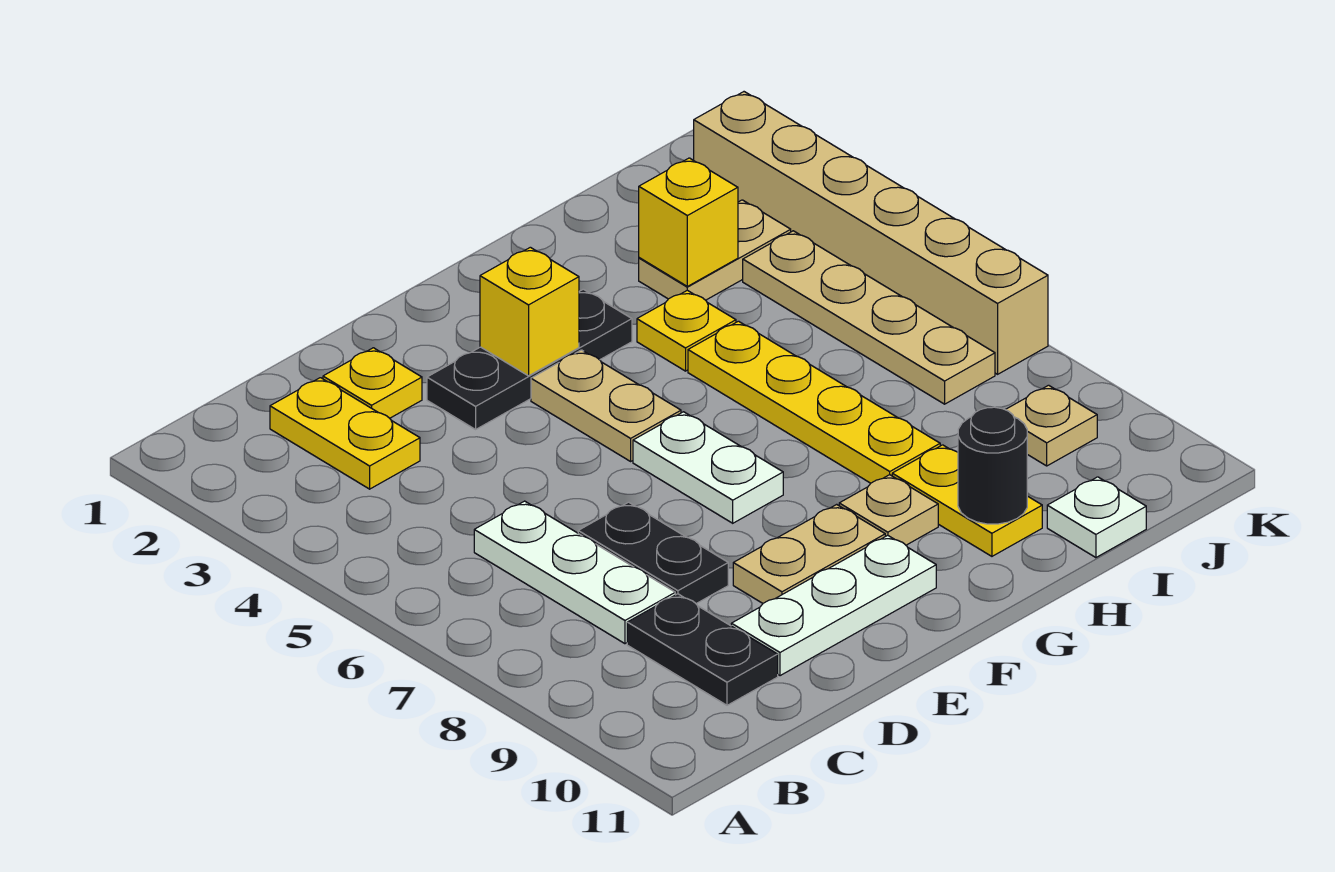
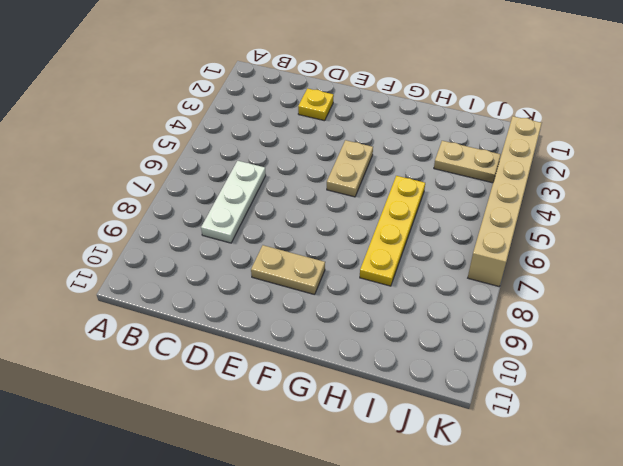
none -> yellow plate C2:C3 level 1
none -> black plate C9:C10 level 1
none -> black plate D7:D8 level 1

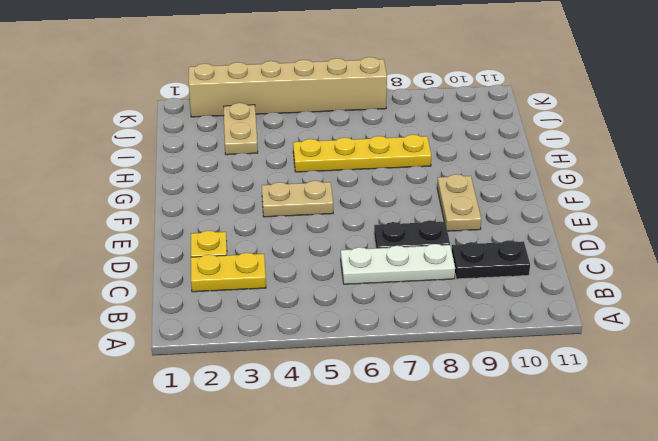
none -> white plate D10:F10 level 1
none -> black plate E3:G3 level 1
none -> white plate F6:F7 level 1

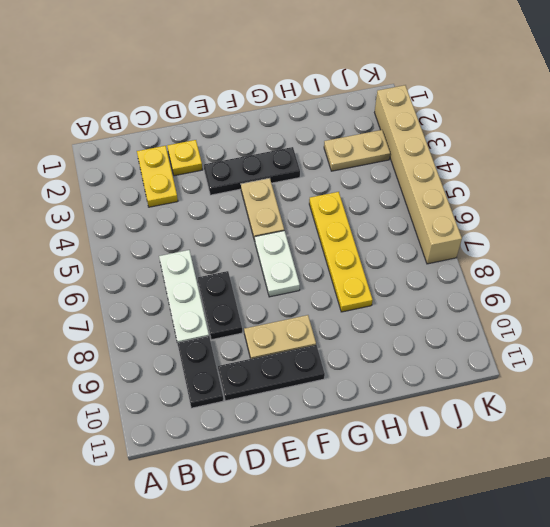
black plate D10:F10 level 1 -> white plate D10:F10 level 1
none -> tan plate G9 level 1
none -> yellow plate H4 level 1
none -> yellow plate H9:H10 level 1

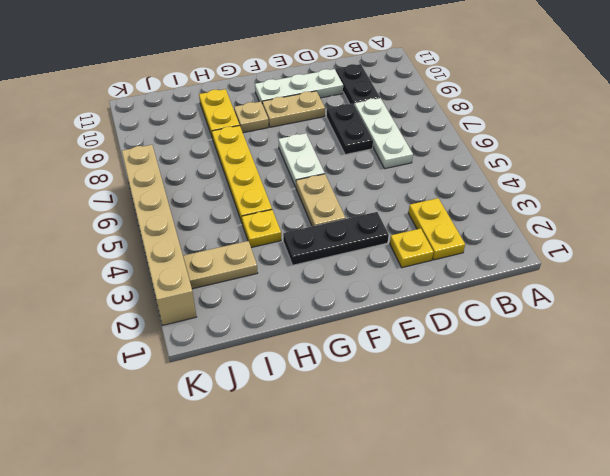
none -> white plate I11 level 1
none -> tan plate J4:J7 level 1
none -> tan plate J9 level 1

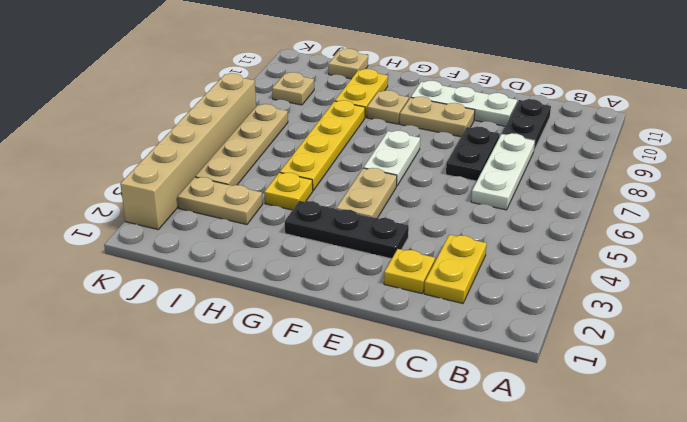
tan plate I11 level 1 -> white plate I11 level 1
none -> yellow brick F3 level 2
none -> black round brick H10 level 2
none -> yellow brick I3 level 2

